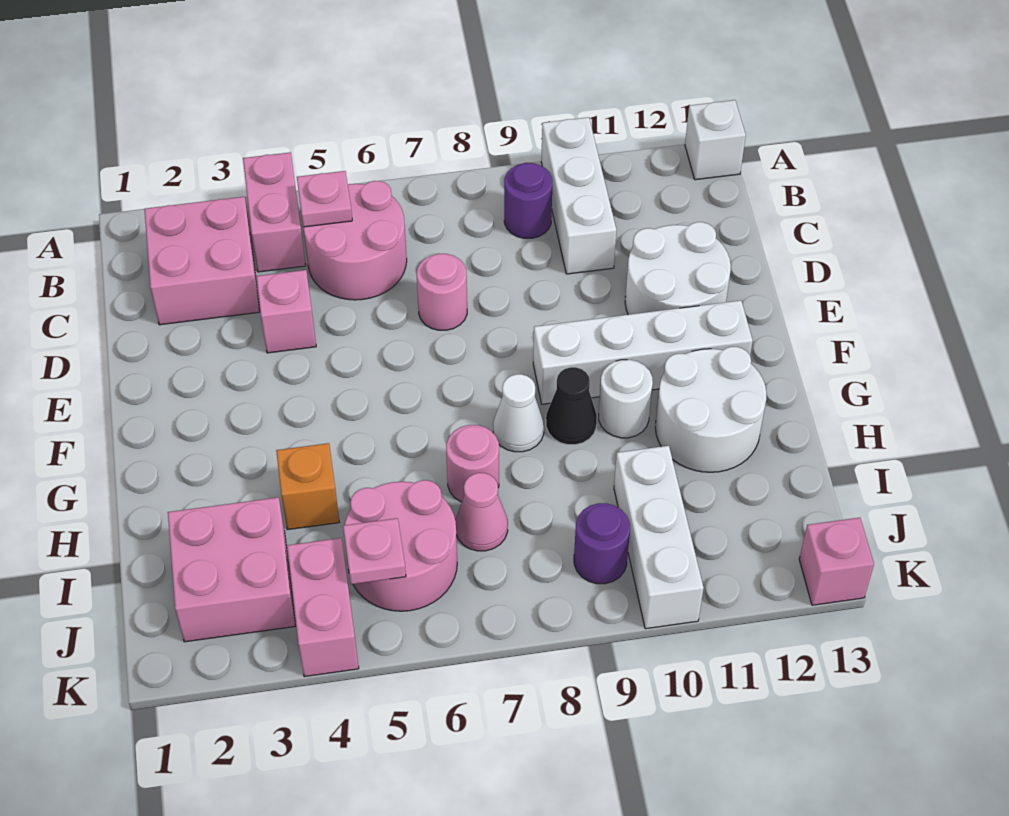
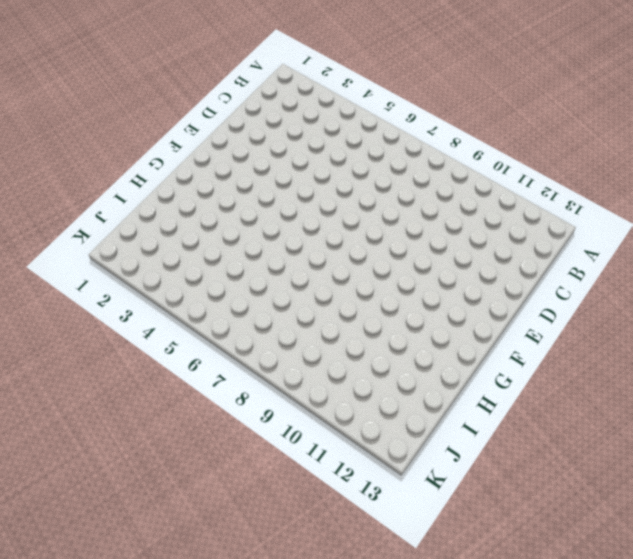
none -> pink brick A4:B4 level 1
none -> white brick A10:C10 level 1
none -> white brick A13 level 1

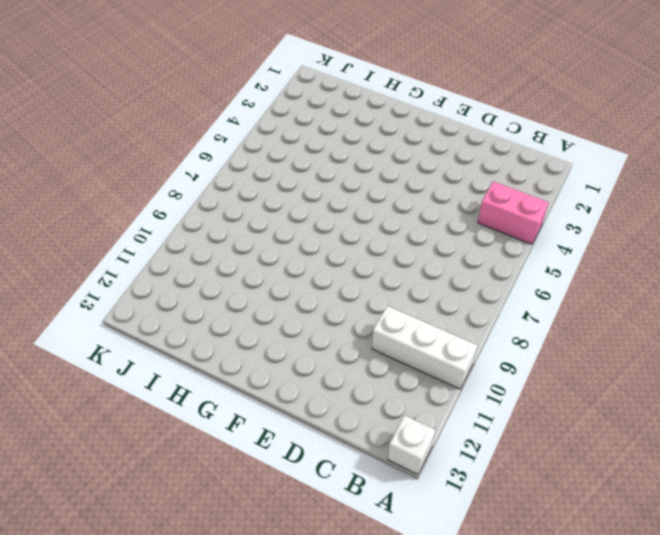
none -> pink brick B2:C3 level 1
none -> pink round brick B5:C6 level 1
none -> purple round brick B9 level 1

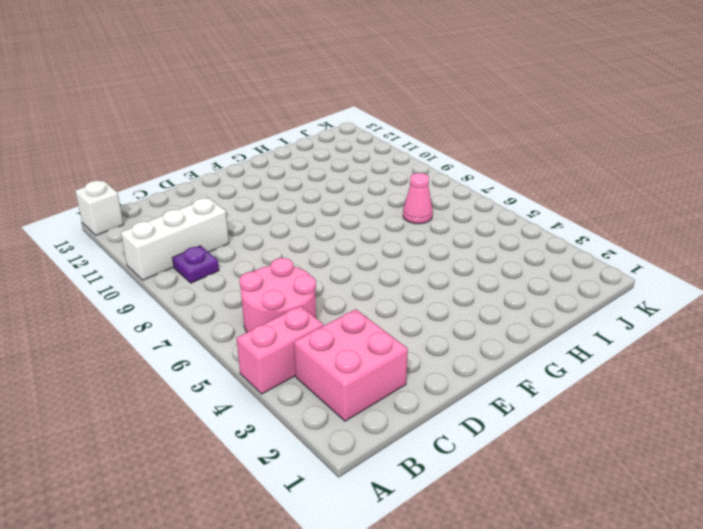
purple plate B9 level 1 -> purple round brick B9 level 1
none -> pink brick D4 level 1
none -> pink round brick D7 level 1
none -> white round brick D11:E12 level 1

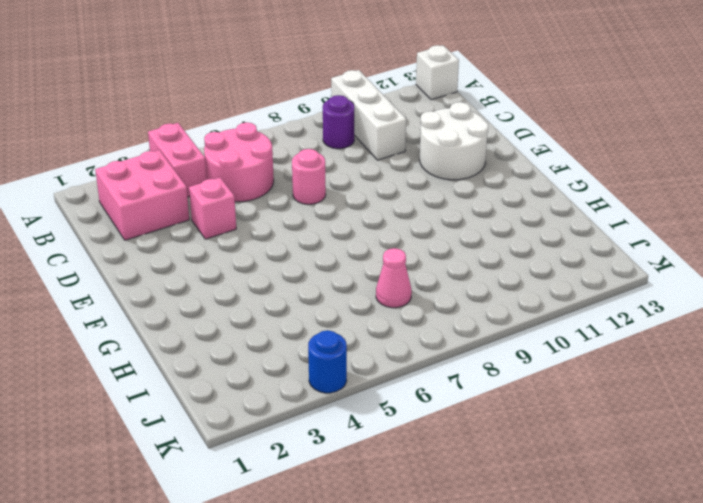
blue round brick K4 level 1 -> pink brick J4:K4 level 1
none -> white brick F9:F12 level 1
none -> white cone G8 level 1
none -> black cone G9 level 1

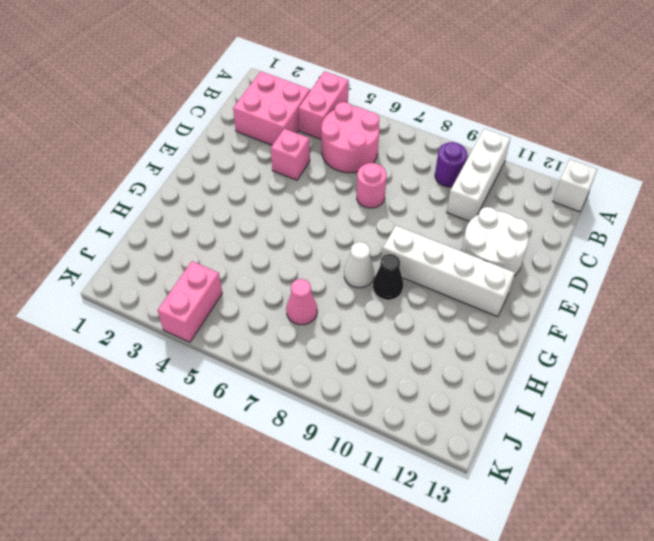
none -> white round brick G10 level 1
none -> white round brick G11:H12 level 1
none -> orange brick H4 level 1

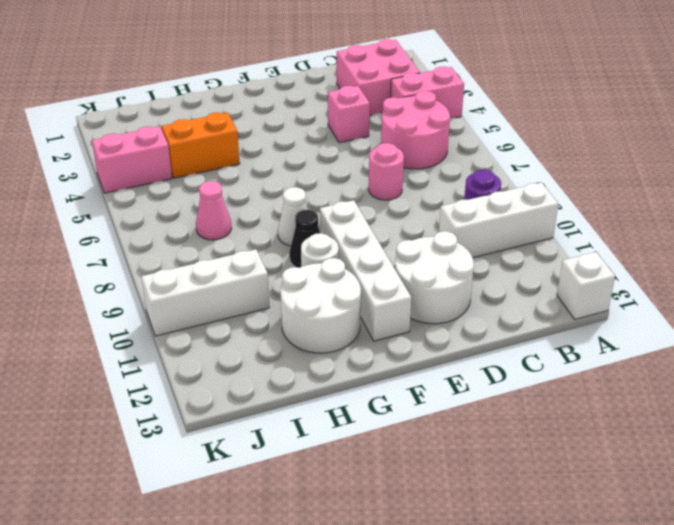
orange brick H4:I4 level 1 -> orange brick H4 level 1
none -> pink round brick H7 level 1
none -> pink brick I2:J3 level 1
none -> pink round brick I5:J6 level 1

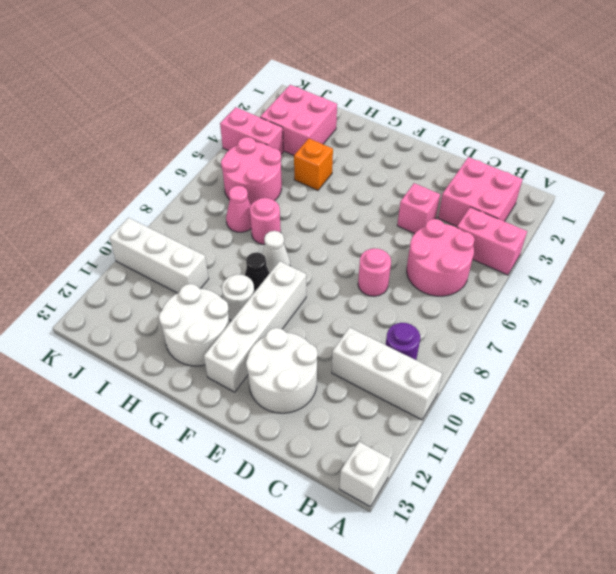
none -> purple round brick J9 level 1
none -> pink brick K13 level 1
none -> pink plate B5 level 2

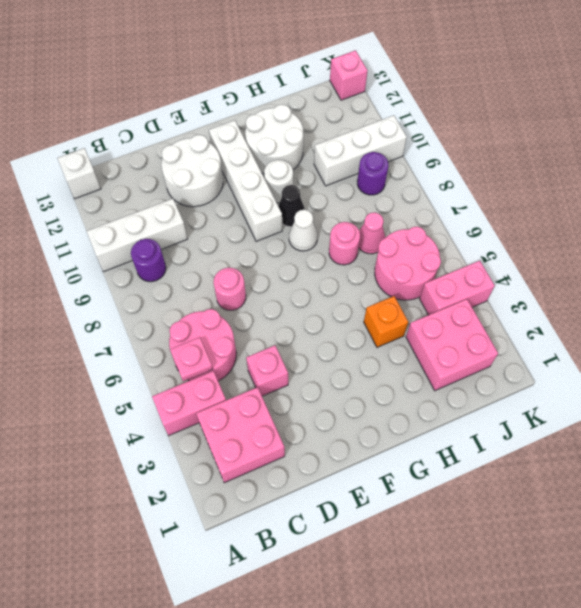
none -> pink plate J5 level 2

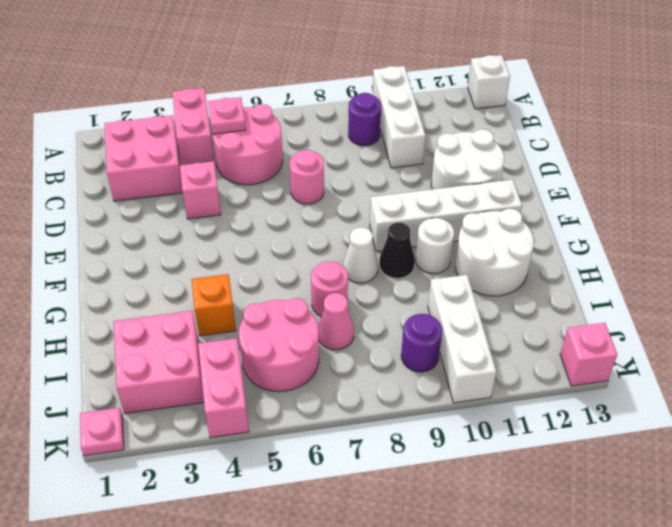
pink plate K1 level 1 -> pink plate J5 level 2

